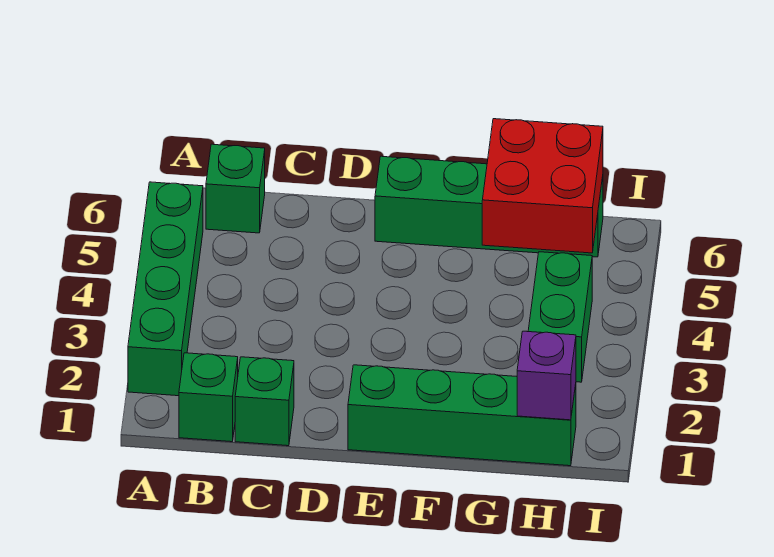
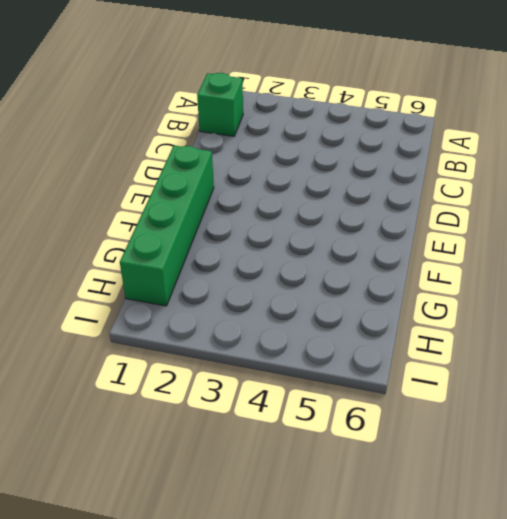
none -> green brick A2:A5 level 1
none -> green brick B6 level 1

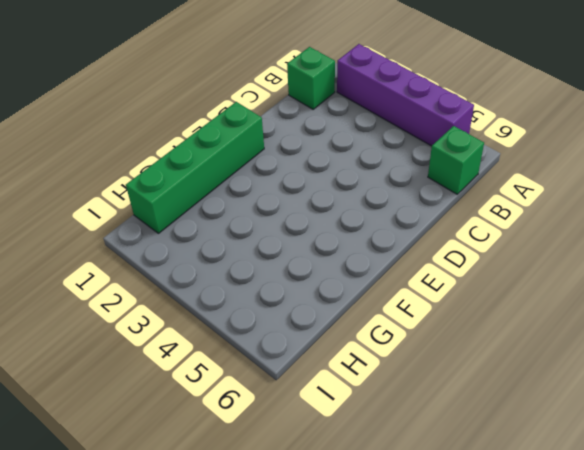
purple brick A2:A5 level 1 -> green brick A2:A5 level 1
none -> green brick C1 level 1
none -> green brick E6:H6 level 1

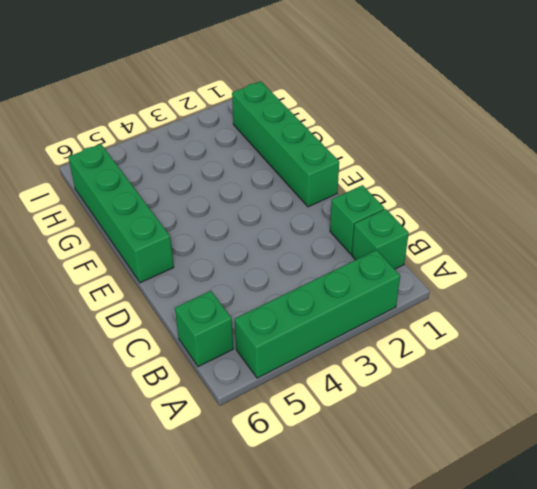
none -> green brick H3:H4 level 1
none -> red brick G5:H6 level 2

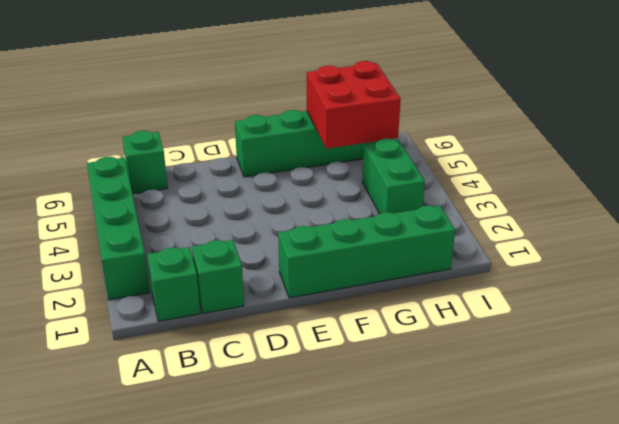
none -> purple brick H1 level 2

